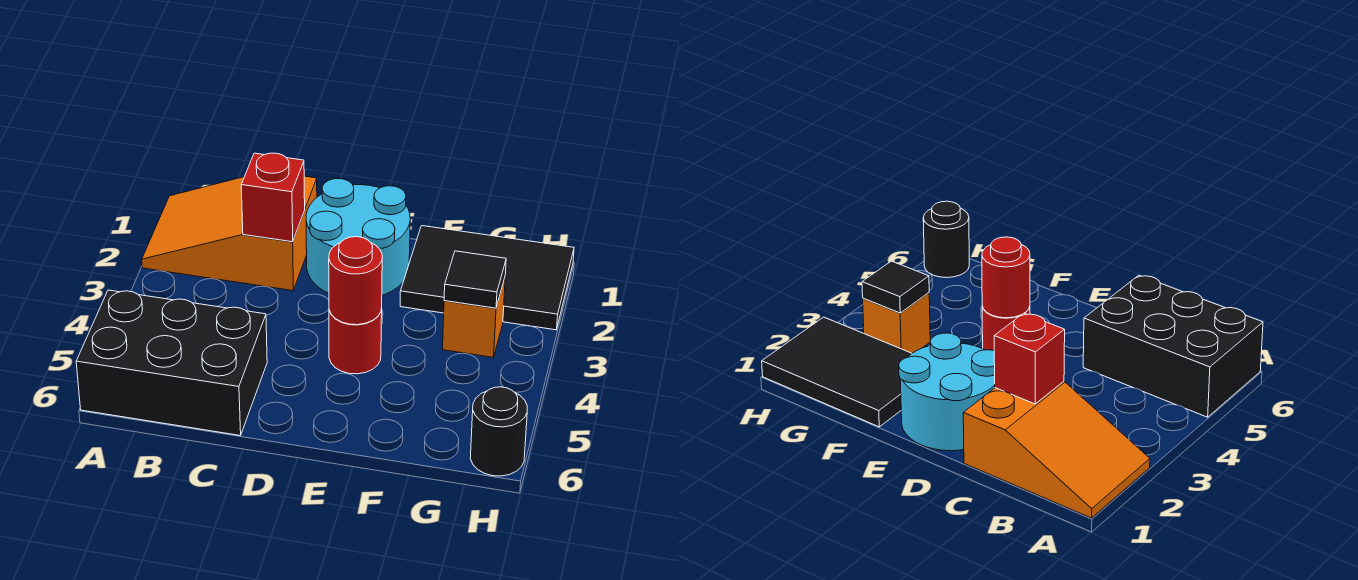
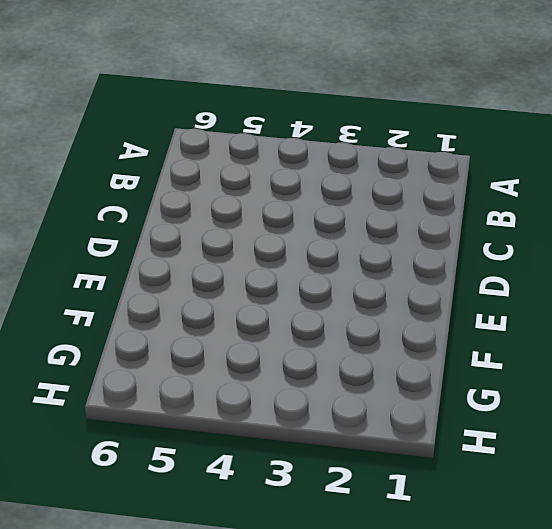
none -> orange slope A1:C2 level 1 top C
none -> black brick A5:C6 level 1

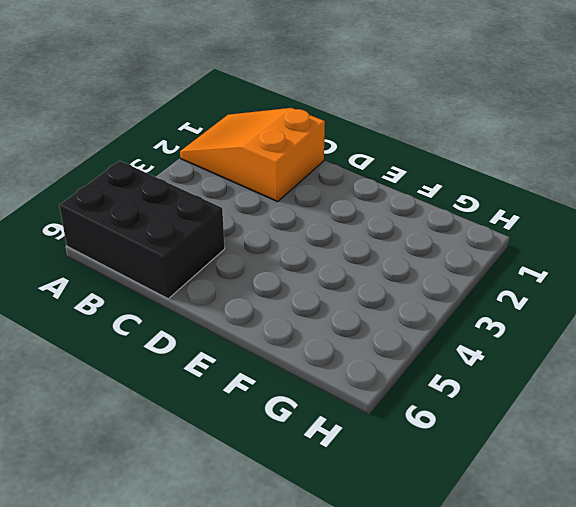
none -> cyan round brick D1:E2 level 1
none -> red round brick E4 level 1

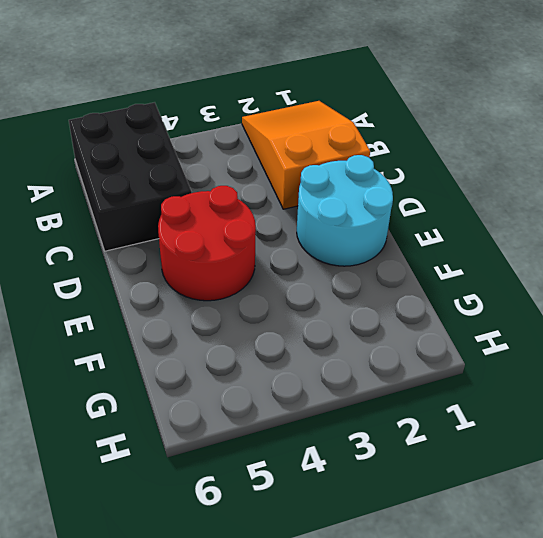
red round brick D4:E5 level 1 -> red round brick E4 level 1
none -> black tile F1:H2 level 1
none -> orange brick G3 level 1

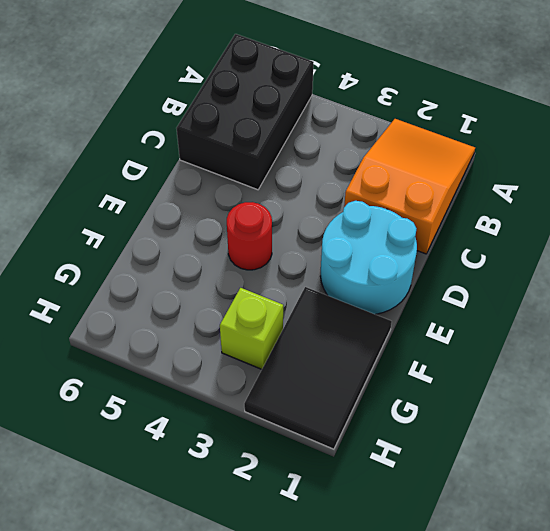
lime brick G3 level 1 -> orange brick G3 level 1
none -> black round brick H6 level 1
none -> red brick C2 level 2

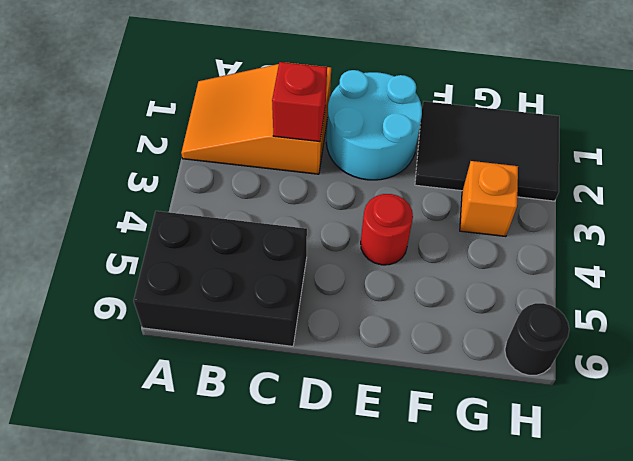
none -> red round brick E4 level 2
none -> black tile G3 level 2

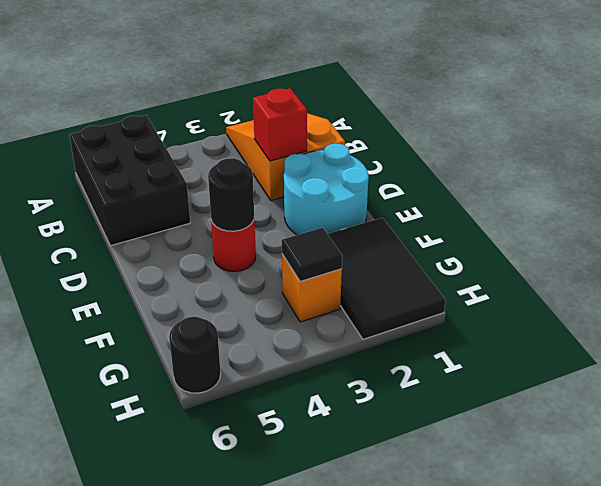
black round brick E4 level 2 -> red round brick E4 level 2

